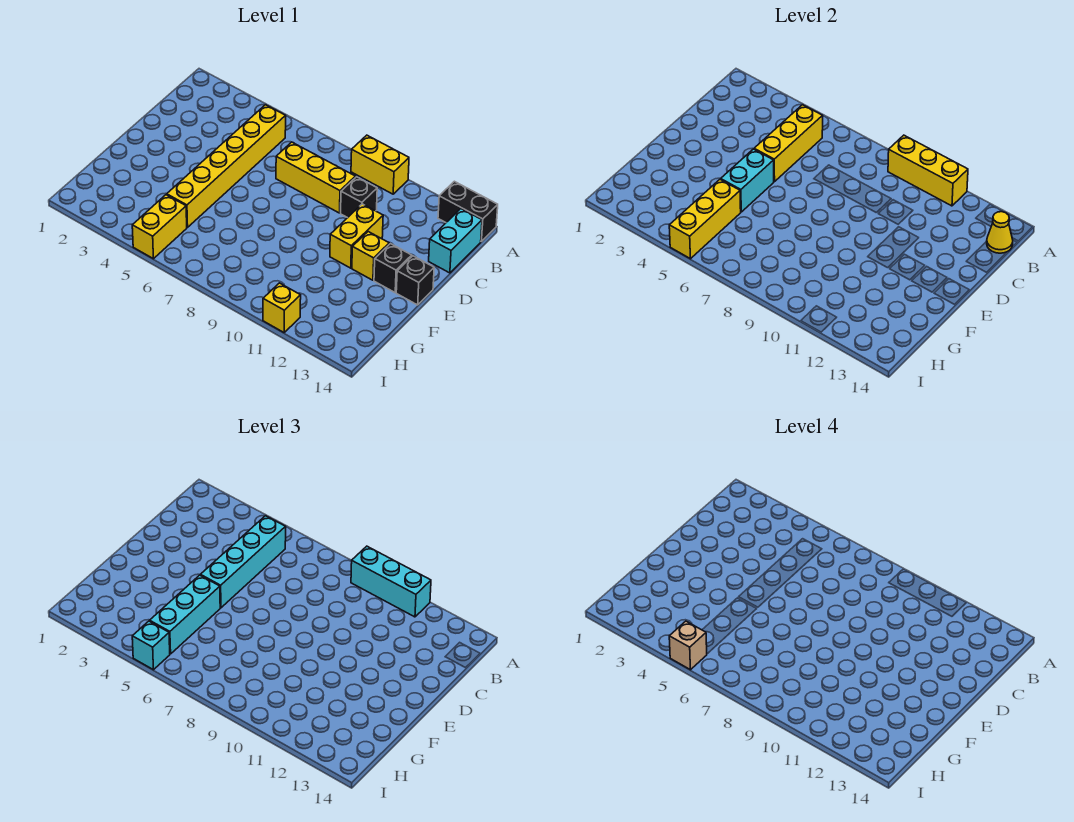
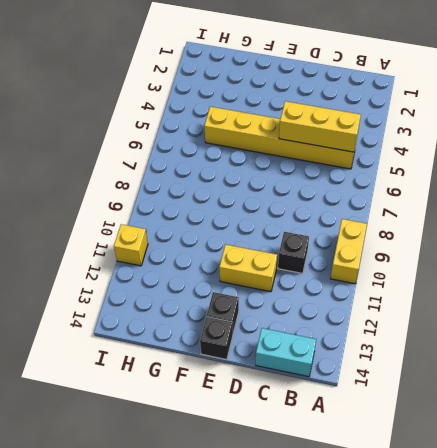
none -> black brick A13:A14 level 1
none -> yellow brick C7:C9 level 1
none -> yellow brick E12 level 1

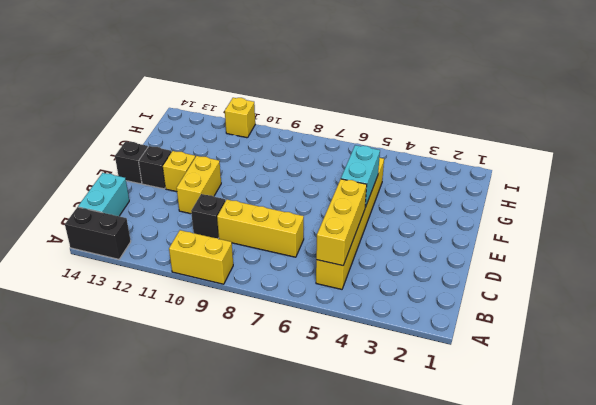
none -> yellow brick H5:I5 level 1
none -> yellow brick A9:A11 level 2
none -> yellow cone B14 level 2

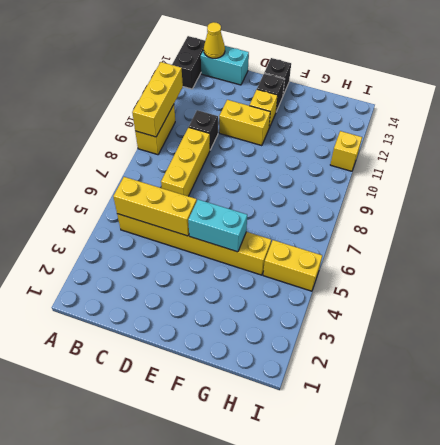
none -> yellow brick G5:I5 level 2
none -> cyan brick A9:A11 level 3
none -> cyan brick B5:E5 level 3

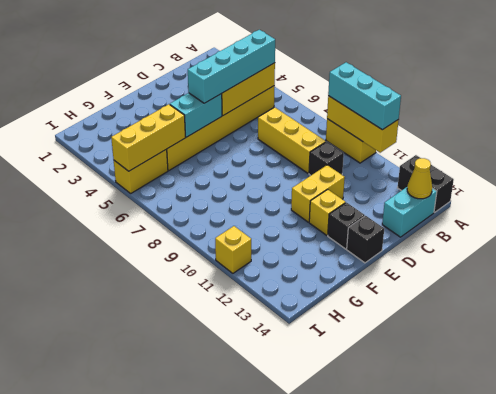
none -> cyan brick F5:H5 level 3
none -> cyan brick I5 level 3
none -> tan brick I5 level 4

